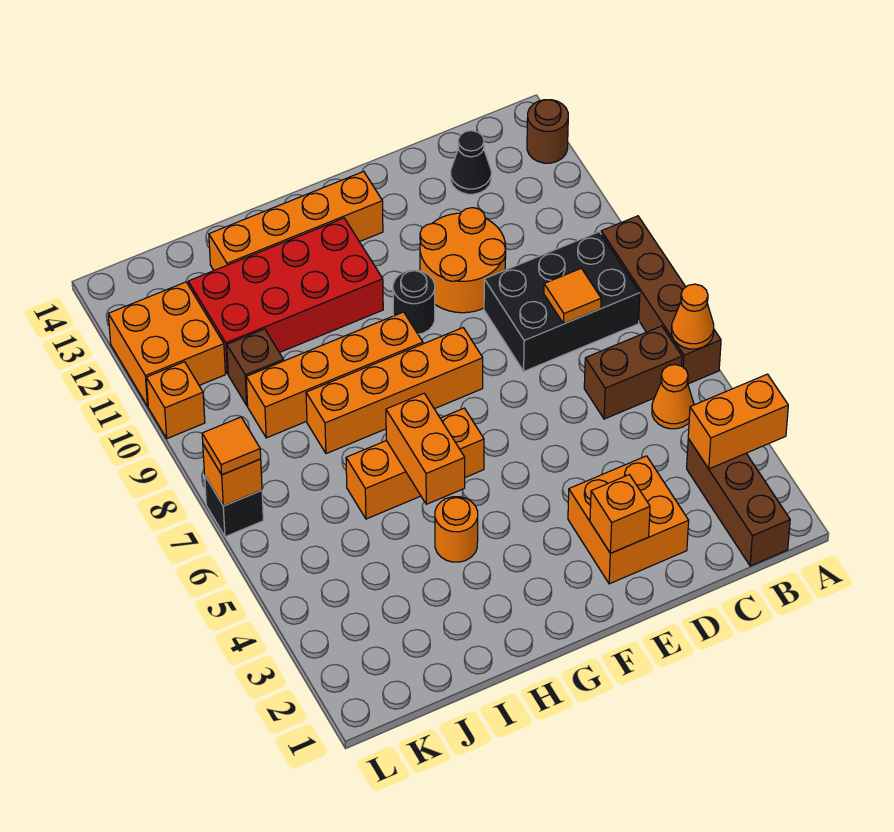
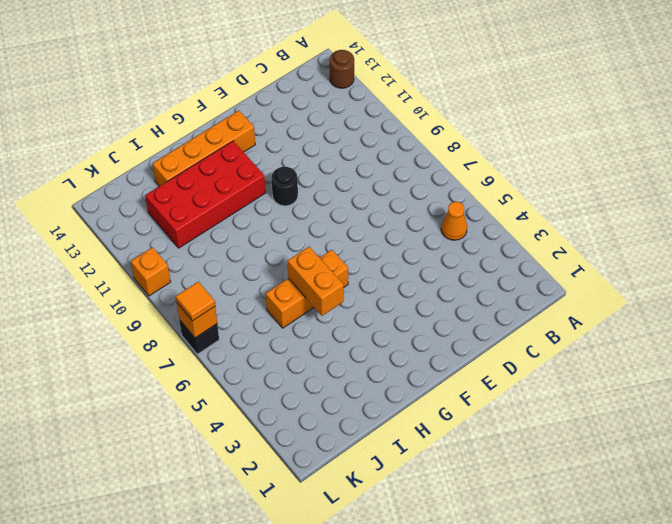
none -> brown brick A6:A9 level 1
none -> brown brick B1:B3 level 1
none -> brown brick B6:C6 level 1

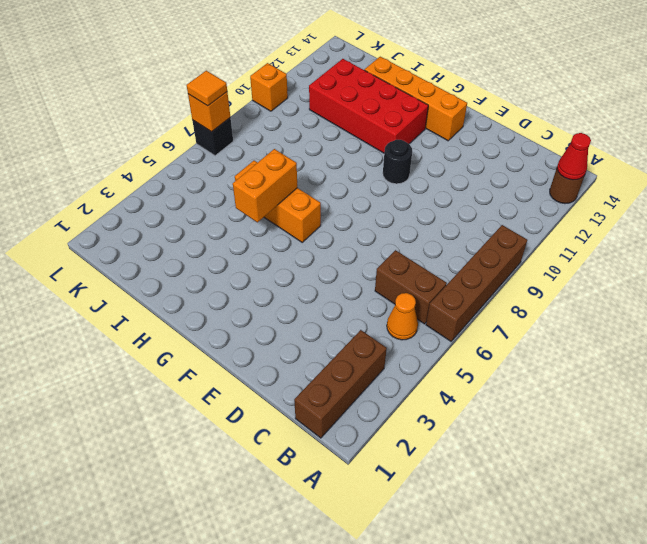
red cone A13 level 2 -> none
none -> black brick B8:D9 level 1
none -> black cone C13 level 1
none -> orange brick D2:E3 level 1

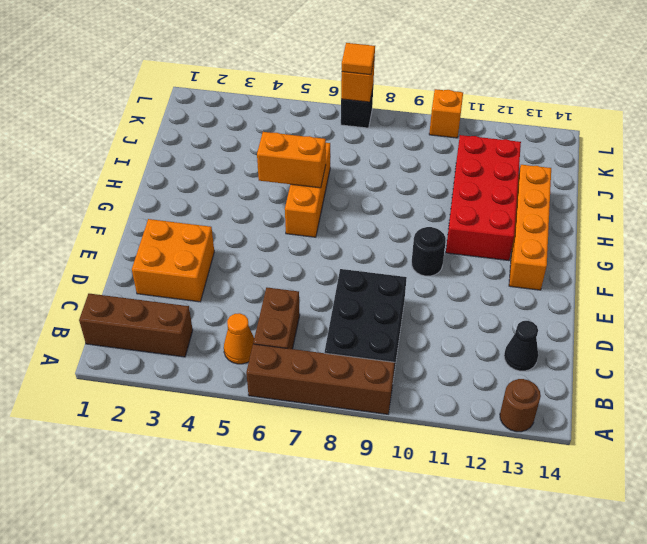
none -> orange round brick D10:E11 level 1
none -> orange brick F8:I8 level 1
none -> orange brick G9:J9 level 1

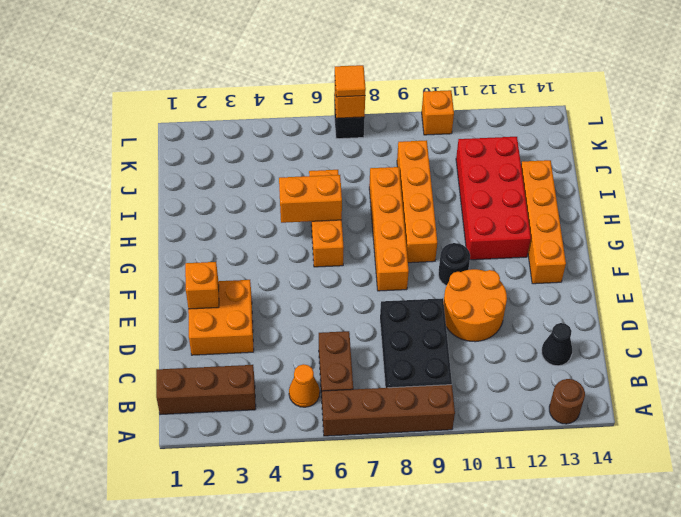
none -> orange round brick H4 level 1
none -> brown brick J10 level 1
none -> orange brick K11:L12 level 1

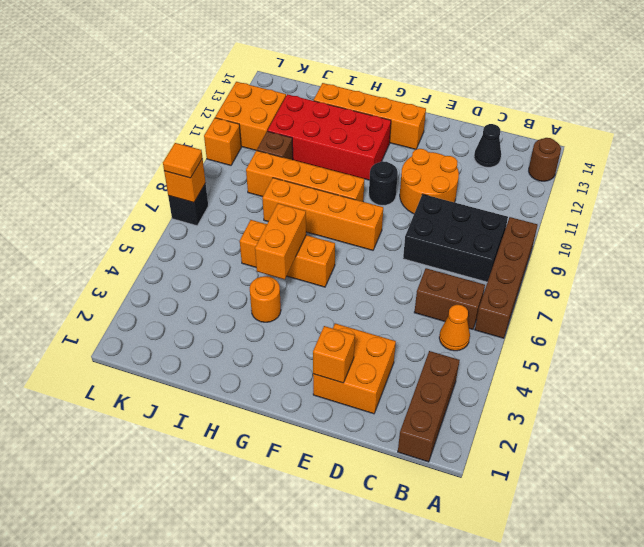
none -> orange brick A3:B3 level 2
none -> orange cone A6 level 2
none -> orange tile C8 level 2

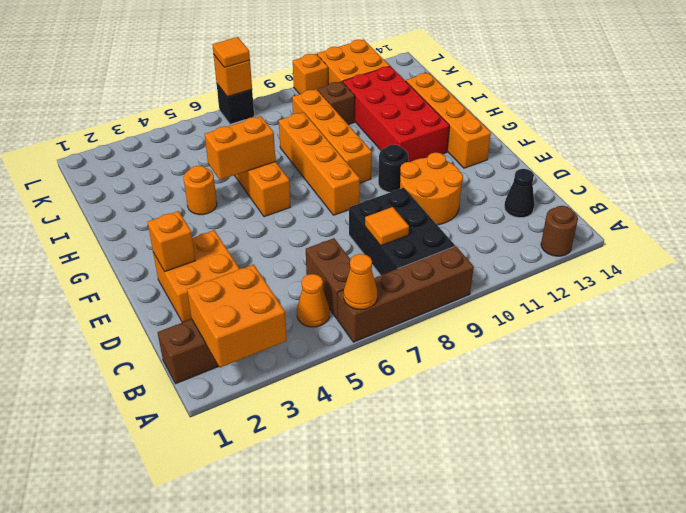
orange brick A2:B3 level 2 -> orange brick A3:B3 level 2

